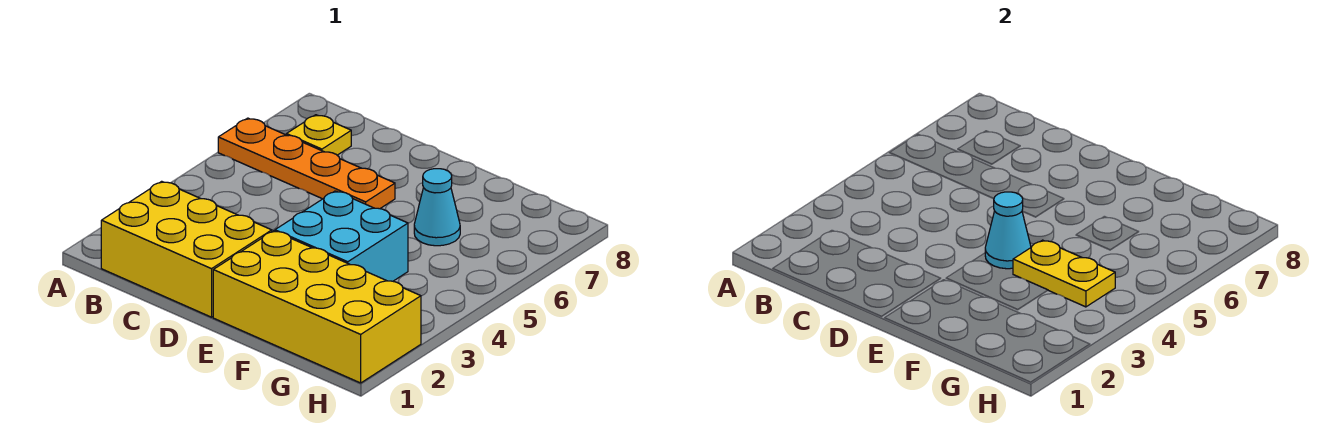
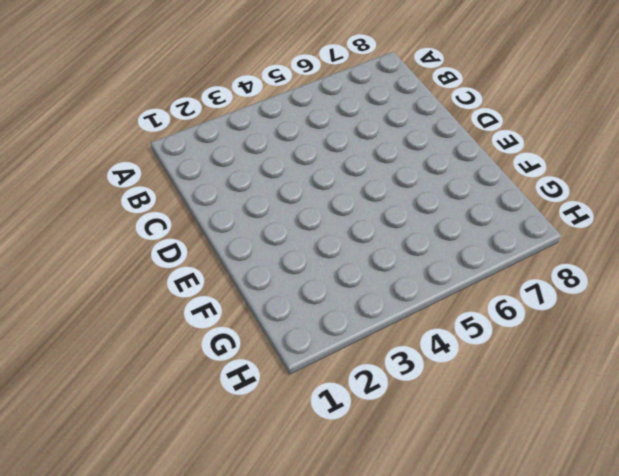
none -> orange plate A6:D6 level 1
none -> yellow brick B1:D2 level 1

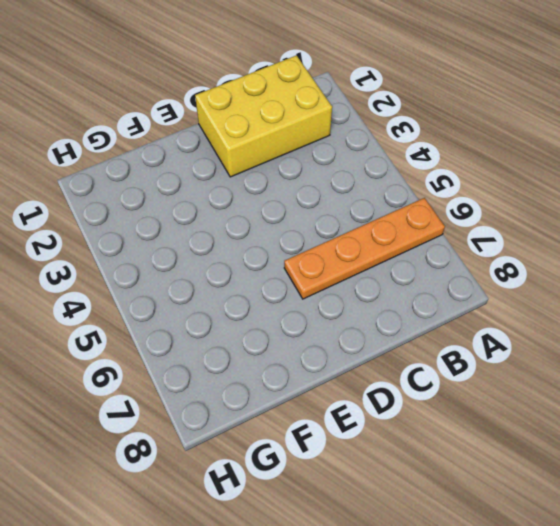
none -> yellow plate B7 level 1
none -> yellow brick E1:H2 level 1

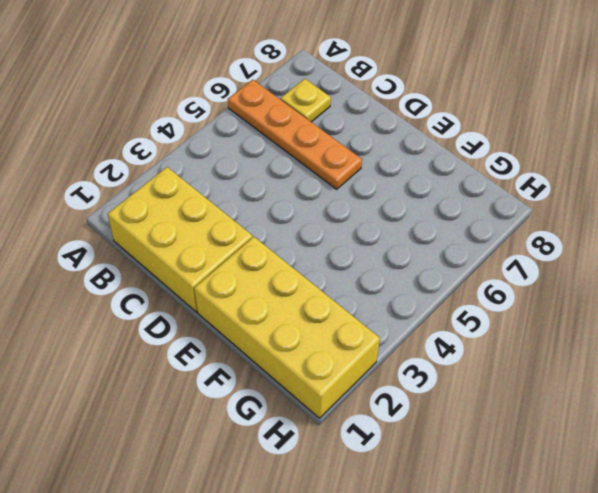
none -> cyan brick E3:F4 level 1
none -> cyan cone F6 level 1

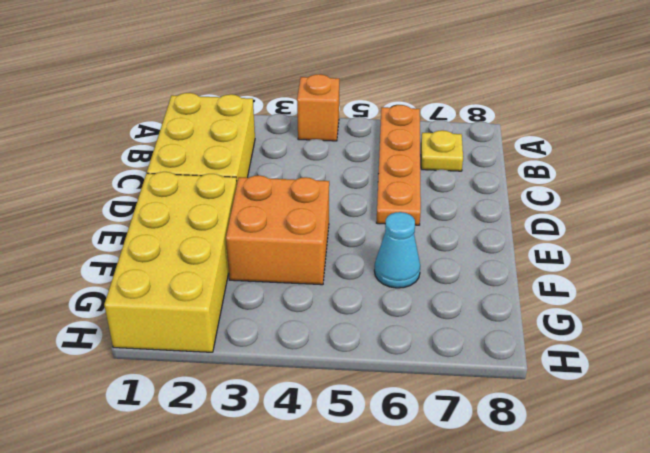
orange brick A4 level 1 -> none
orange brick E3:F4 level 1 -> cyan brick E3:F4 level 1
none -> cyan cone E4 level 2
none -> yellow plate F4:G4 level 2

